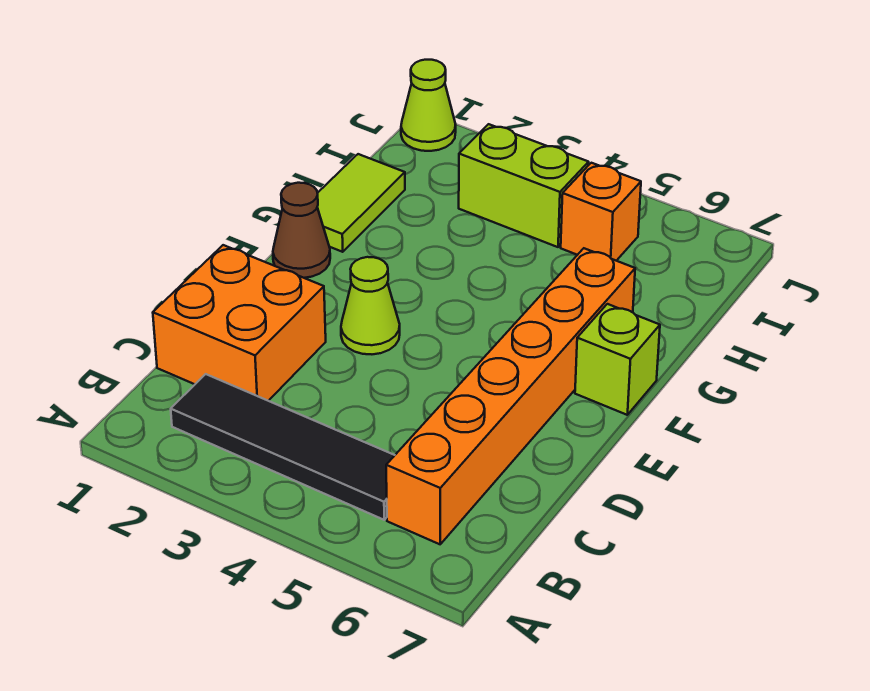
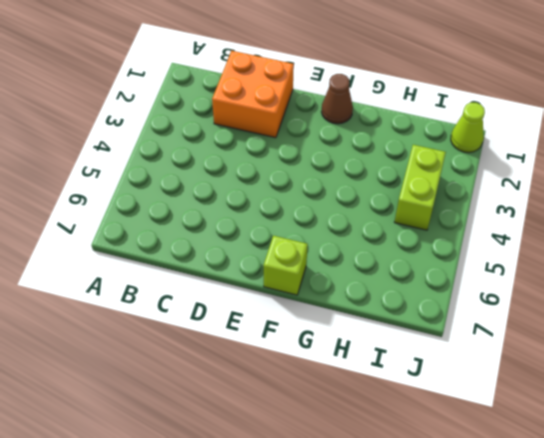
none -> black tile B2:B5 level 1
none -> orange brick B6:G6 level 1

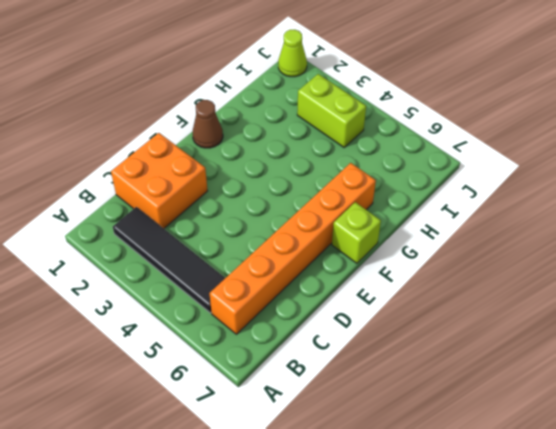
none -> lime cone E3 level 1
none -> lime tile G1:H1 level 1

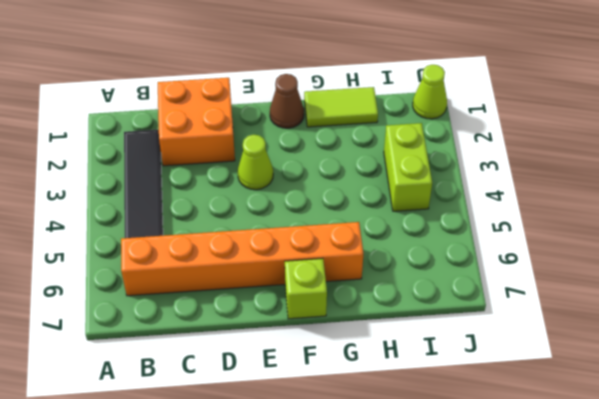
none -> orange brick I5 level 1

